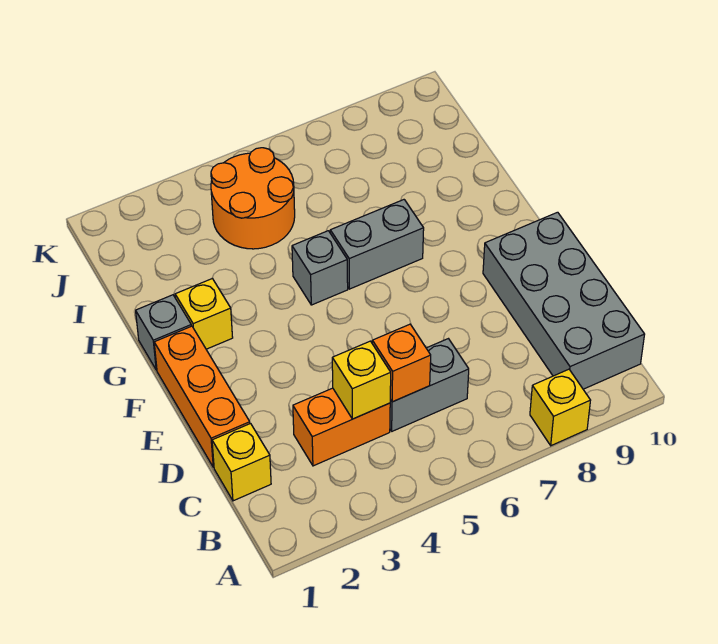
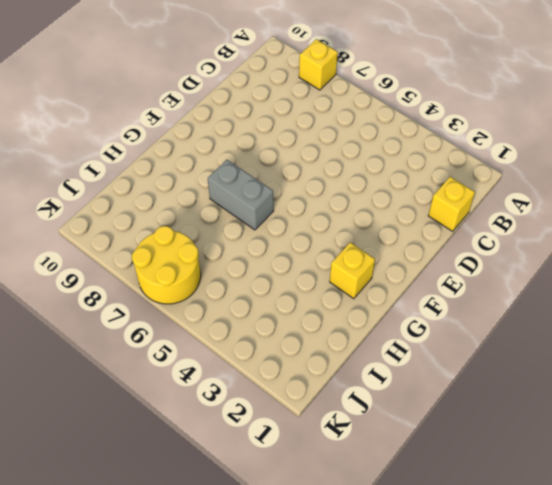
yellow round brick J6:K7 level 1 -> none
none -> grey brick B9:E10 level 1
none -> orange brick C3:C4 level 1
none -> grey brick C5:C6 level 1

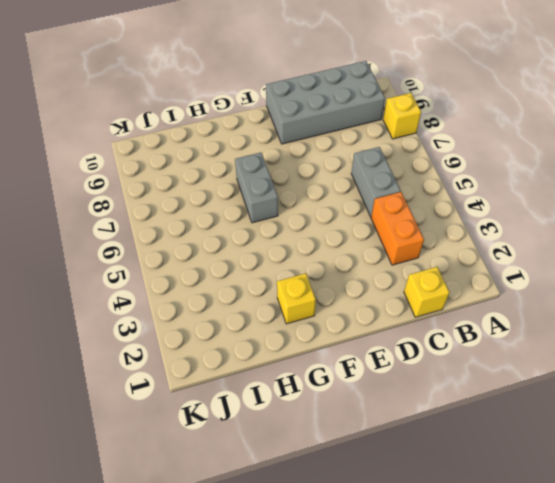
none -> orange brick D1:F1 level 1
none -> grey brick G1 level 1
none -> grey brick G5 level 1

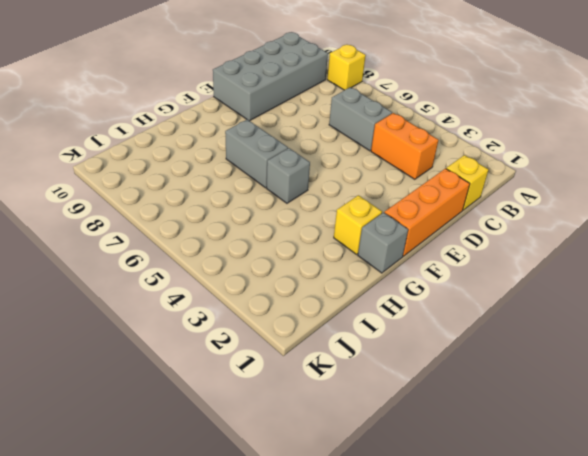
none -> orange round brick I4:J5 level 1
none -> yellow brick C4 level 2
none -> orange brick C5 level 2

